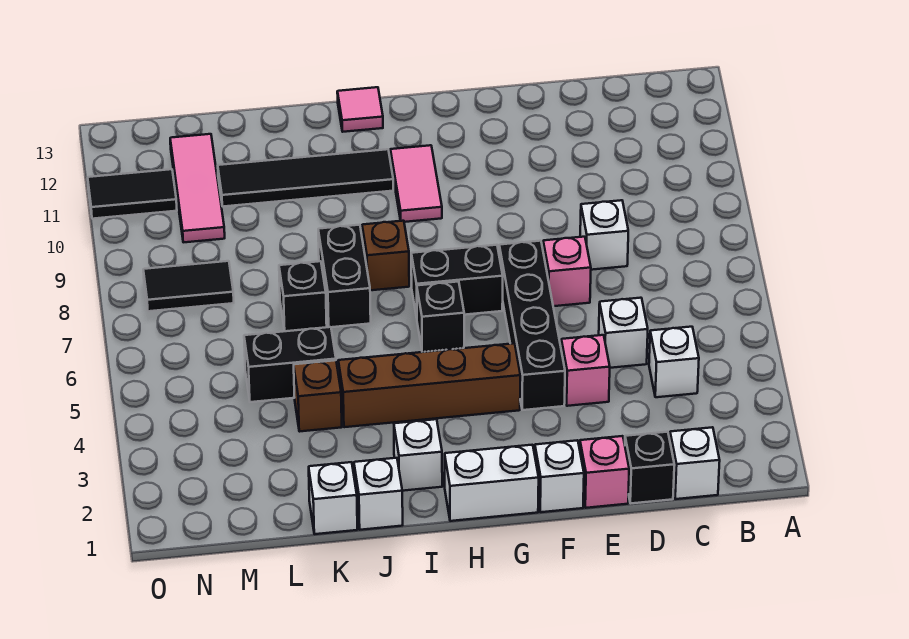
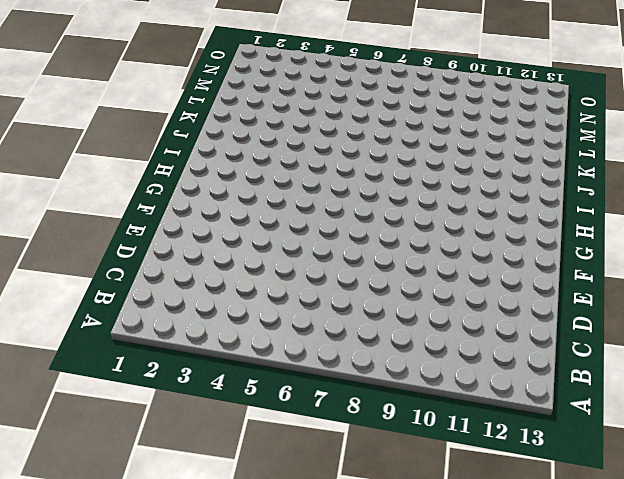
none -> white brick C1 level 1
none -> white brick C4 level 1
none -> black brick D1 level 1

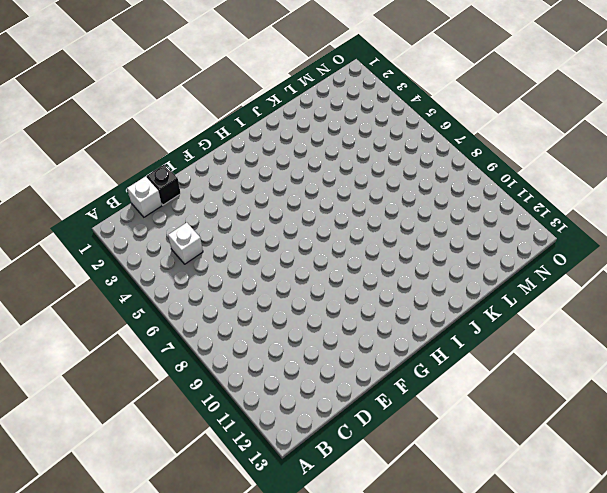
none -> white brick D5 level 1
none -> white brick D8 level 1
none -> pink brick E1 level 1

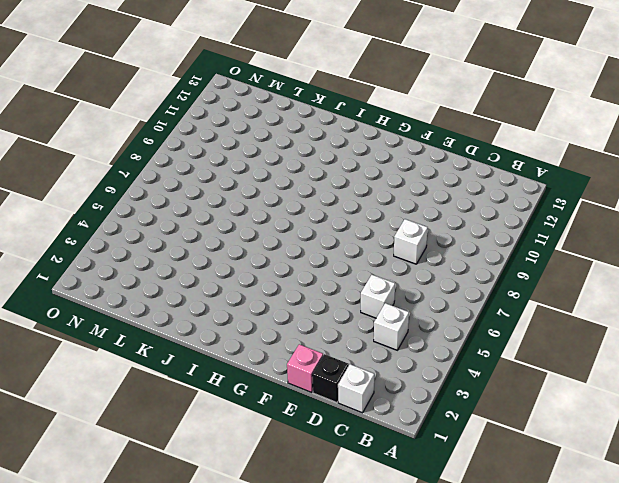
none -> pink brick E4 level 1
none -> pink brick E7 level 1
none -> white brick F1 level 1

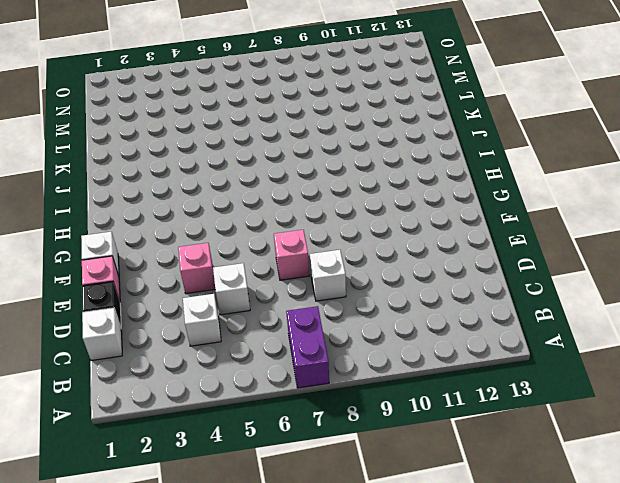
purple brick A7:B7 level 1 -> none
none -> black brick F4:F7 level 1
none -> white brick G1:H1 level 1
none -> brown brick G4:J4 level 1

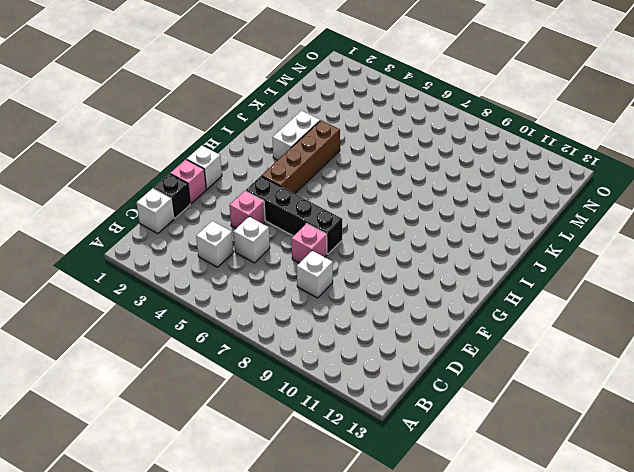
white brick I3:J3 level 1 -> white brick G1:H1 level 1
none -> black brick G7:H7 level 1
none -> black brick H6 level 1
none -> pink tile H10:H11 level 1

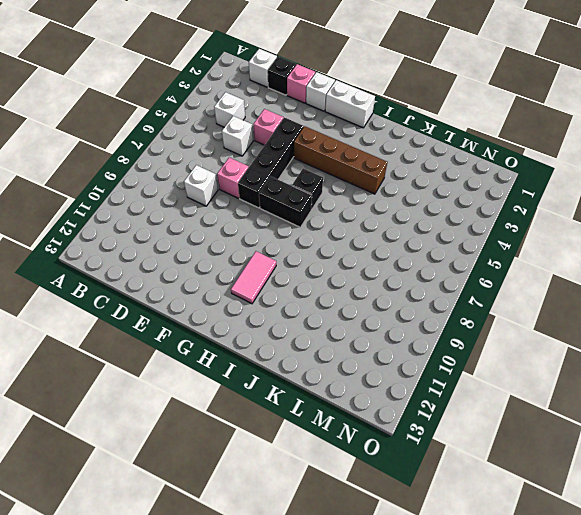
none -> white brick I2 level 1
none -> brown brick I8 level 1
none -> black tile I11:L11 level 1

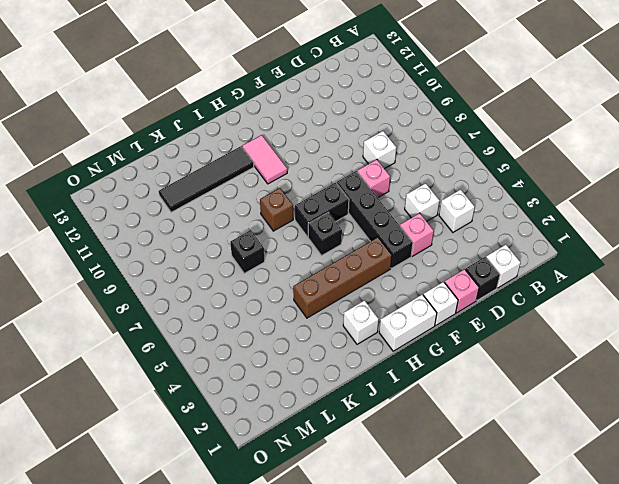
none -> pink tile I13 level 1
none -> white brick J1 level 1
none -> black brick J7:J8 level 1

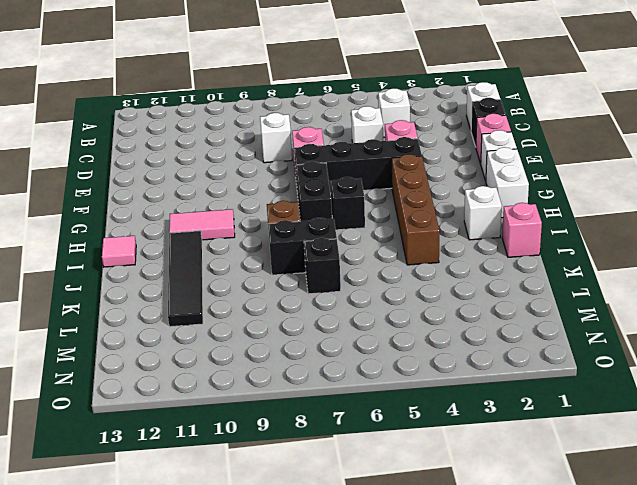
pink brick J1 level 1 -> white brick J1 level 1
none -> white brick K1 level 1
none -> brown brick K4 level 1
none -> black brick K5:L5 level 1

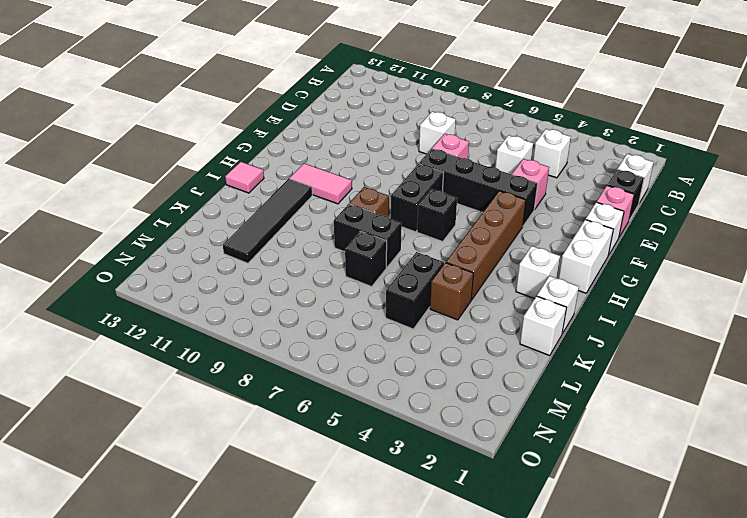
none -> black tile M8:N8 level 1
none -> pink tile M10:M12 level 1
none -> black tile N11:O11 level 1

